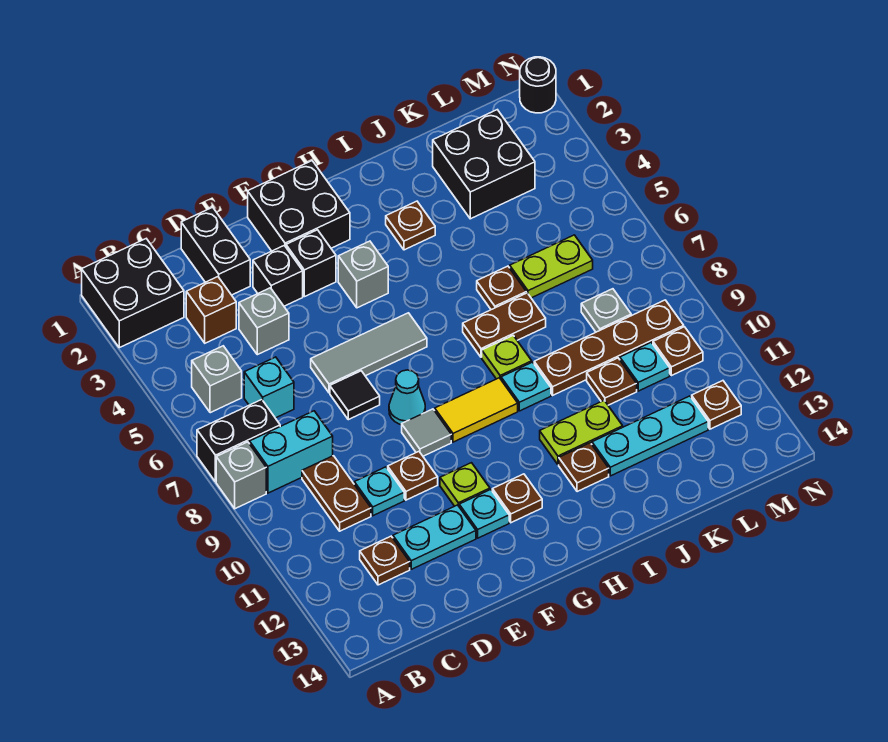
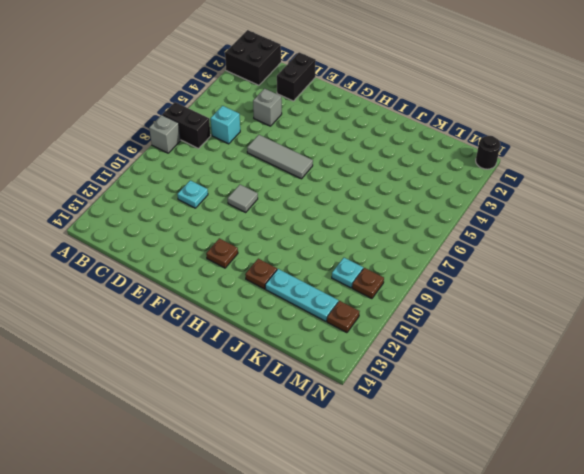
none -> grey brick B5 level 1
none -> cyan brick B8:C8 level 1
none -> brown brick C3 level 1
none -> brown plate C9:C10 level 1

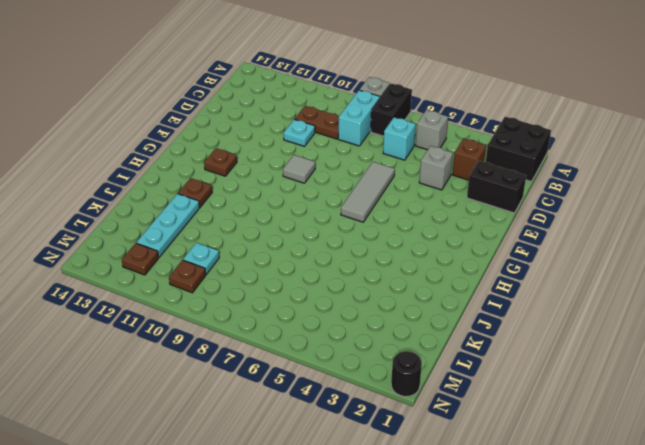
none -> brown plate C12 level 1
none -> cyan plate D12:E12 level 1
none -> black brick E3 level 1
none -> black tile E7 level 1

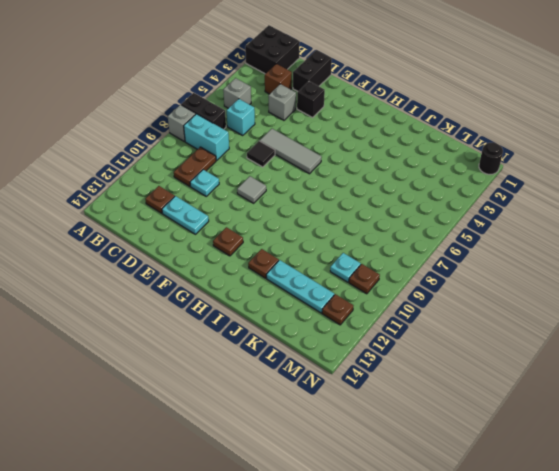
none -> brown plate E10 level 1
none -> black brick F1:G2 level 1
none -> black brick F3 level 1
none -> cyan cone F8 level 1

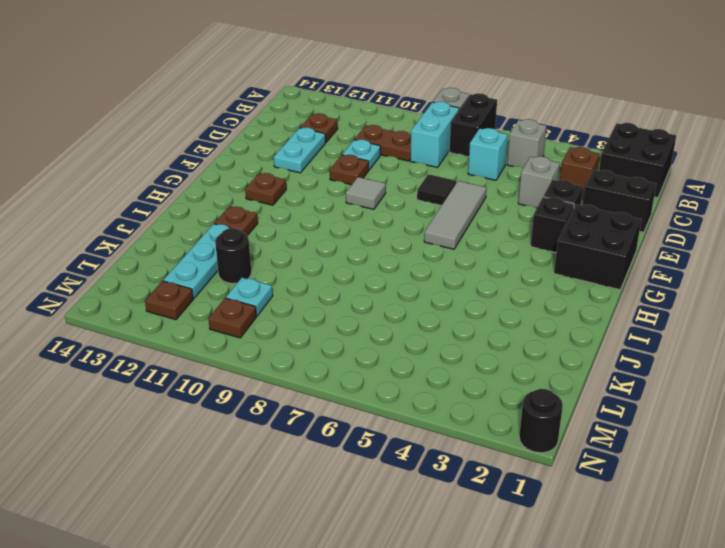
black round brick K11 level 1 -> none
none -> cyan cone F8 level 1
none -> lime plate F11 level 1
none -> cyan plate F12 level 1
none -> grey brick G4 level 1

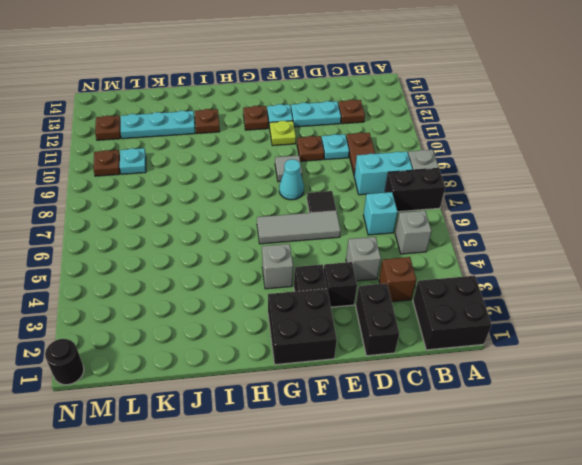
none -> yellow tile G9:H9 level 1
none -> brown plate I3 level 1
none -> brown plate I7:J7 level 1
none -> lime plate I8 level 1

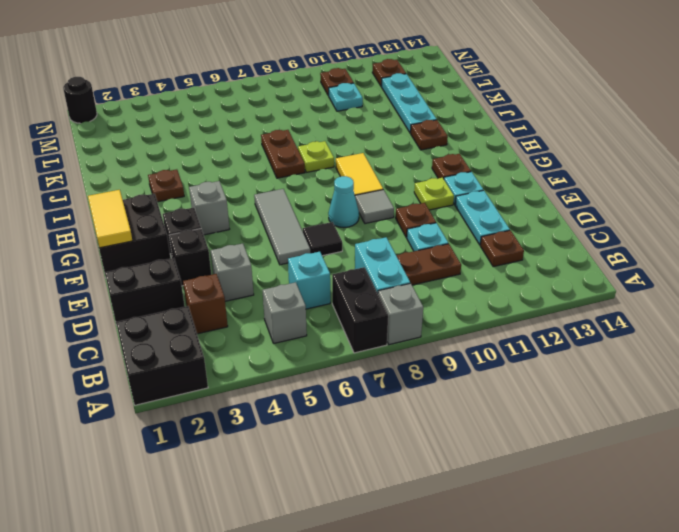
yellow tile F1:G1 level 2 -> none
none -> cyan plate I9 level 1
none -> lime plate I11:J11 level 1
none -> brown plate J6 level 1
none -> brown plate J9:M9 level 1

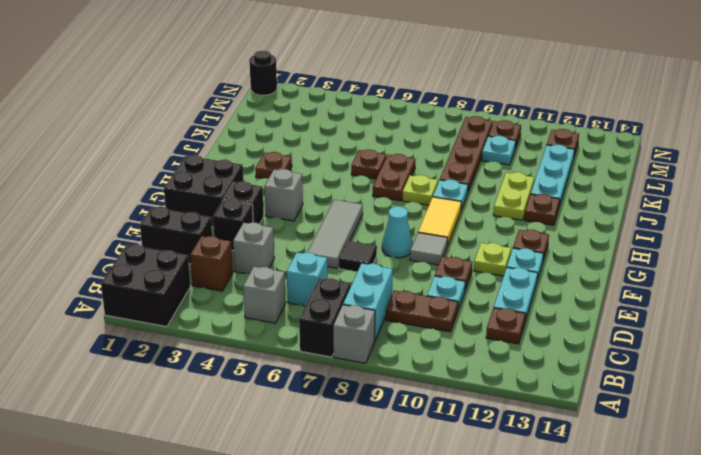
none -> black brick K2:L3 level 1
none -> lime plate K6:L6 level 1
none -> brown plate K10 level 1
none -> grey plate L8 level 1

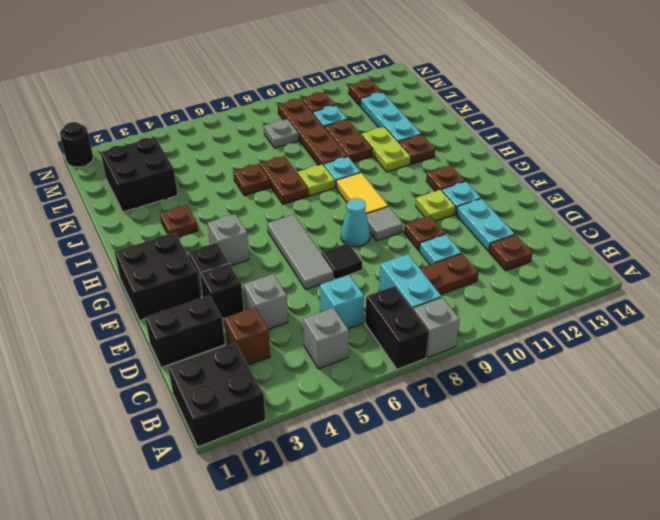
brown plate J10:K10 level 1 -> brown plate K10 level 1
none -> lime plate K6:L6 level 1

